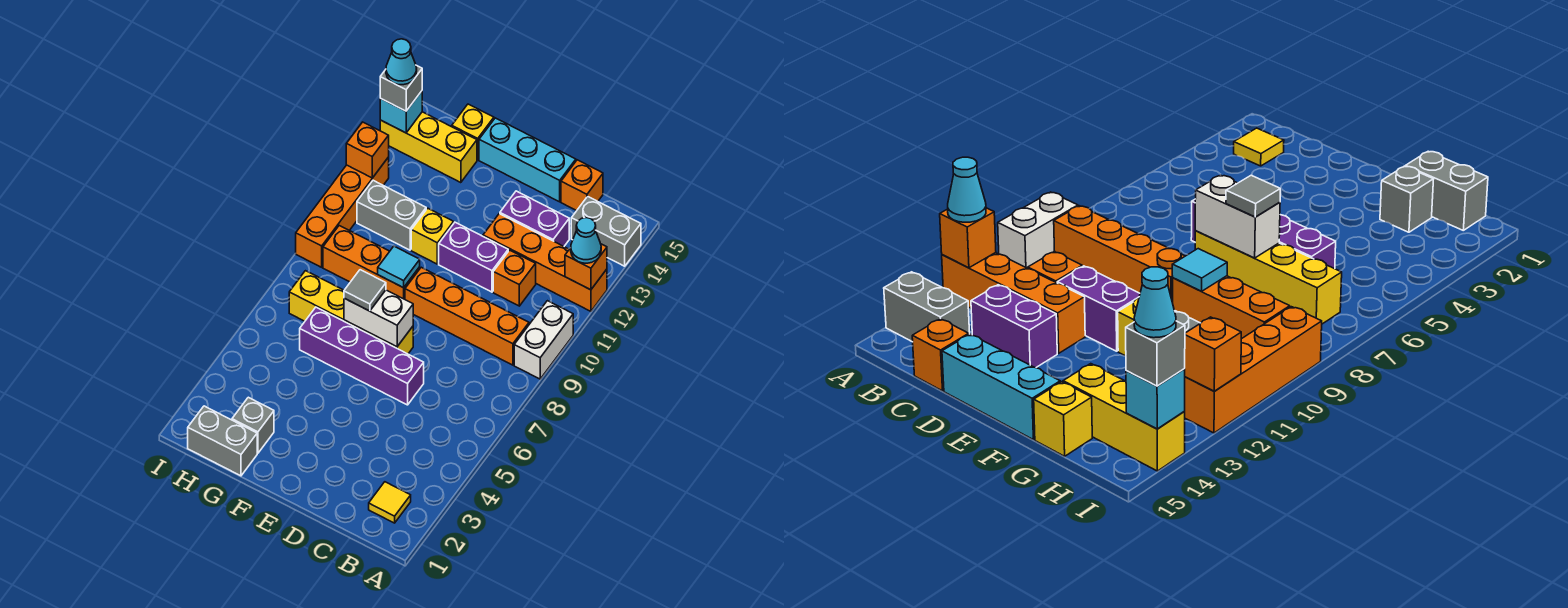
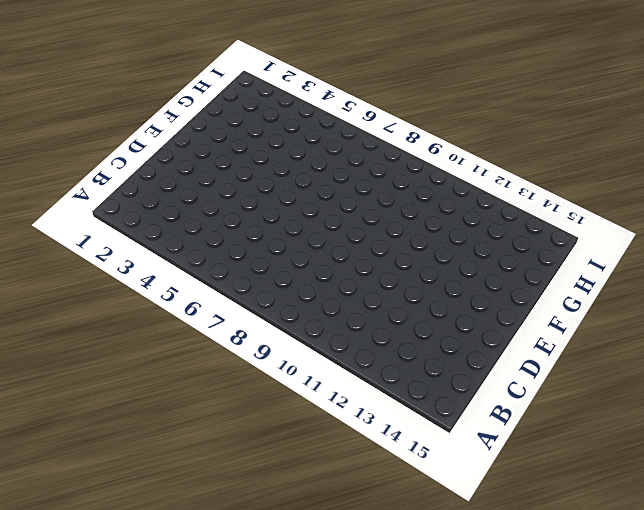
none -> white brick A9:A10 level 1
none -> orange brick A12:D12 level 1
none -> grey brick A14:B14 level 1

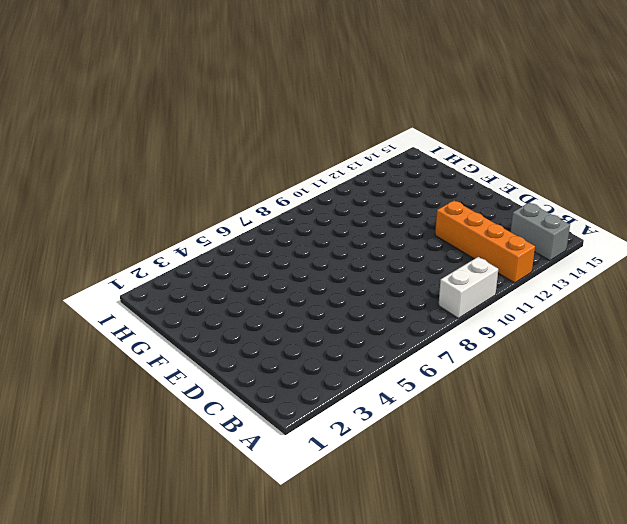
none -> yellow tile B2 level 1
none -> orange brick B9:E9 level 1
none -> orange brick C11 level 1

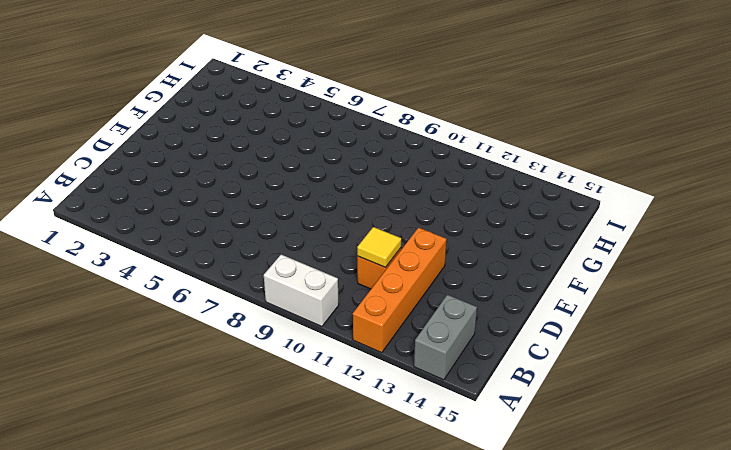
yellow tile C11 level 2 -> yellow tile B2 level 1
none -> orange brick B9:E9 level 1
none -> purple brick C13:D13 level 1
none -> orange brick C15 level 1

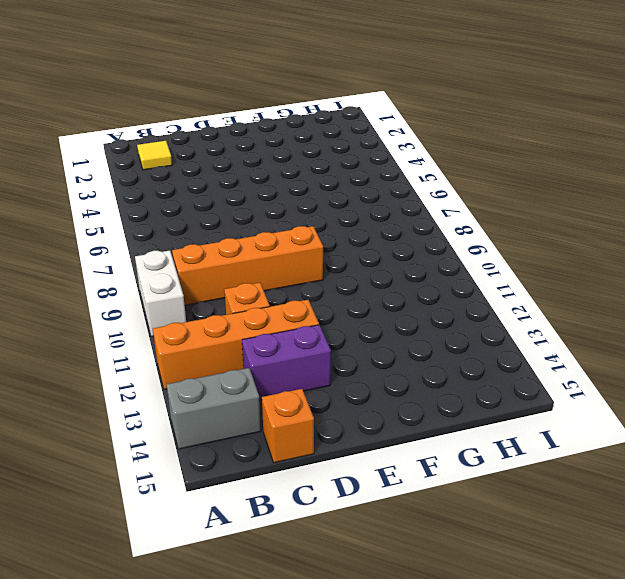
none -> purple brick D6:G6 level 1
none -> purple brick D11:E11 level 1
none -> cyan brick D15:F15 level 1

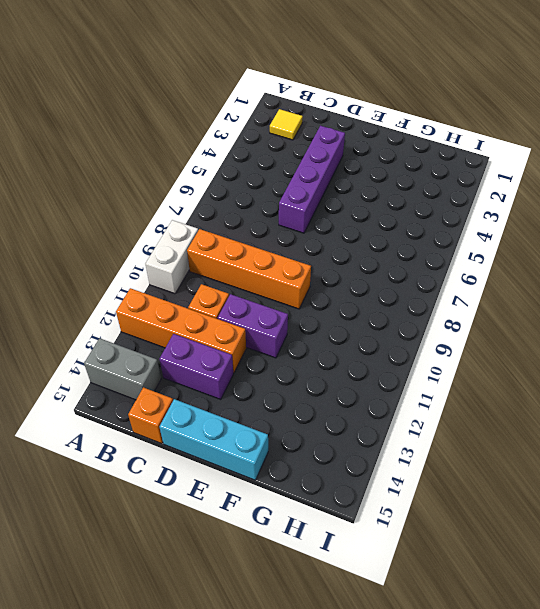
purple brick D3:D6 level 1 -> purple brick D6:G6 level 1
none -> yellow brick E7:H7 level 1
none -> orange brick F9:H9 level 1
none -> yellow brick F11 level 1

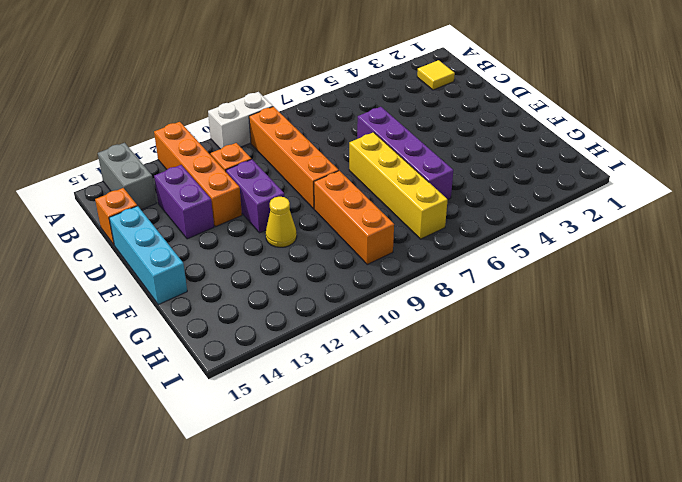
yellow cone F11 level 1 -> yellow brick F11 level 1
none -> grey brick G1:H1 level 1
none -> grey brick G2 level 1
none -> grey brick G11:H11 level 1

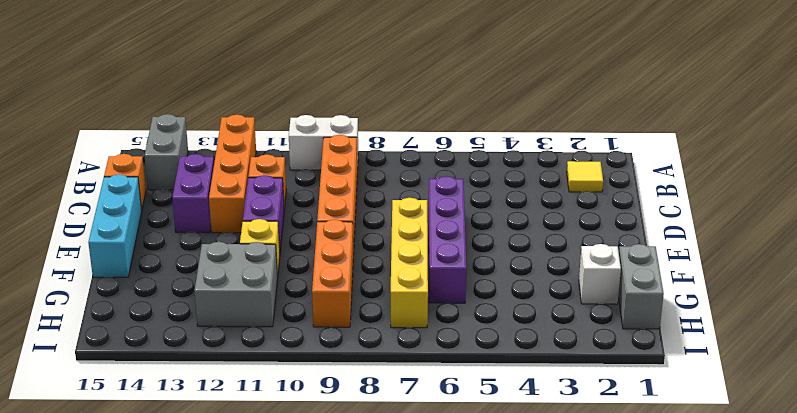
white brick G2 level 1 -> grey brick G2 level 1
grey brick G11:H12 level 1 -> grey brick G11:H11 level 1
none -> yellow brick G14:I14 level 1
none -> yellow brick G15 level 1
none -> orange brick I9:I12 level 1

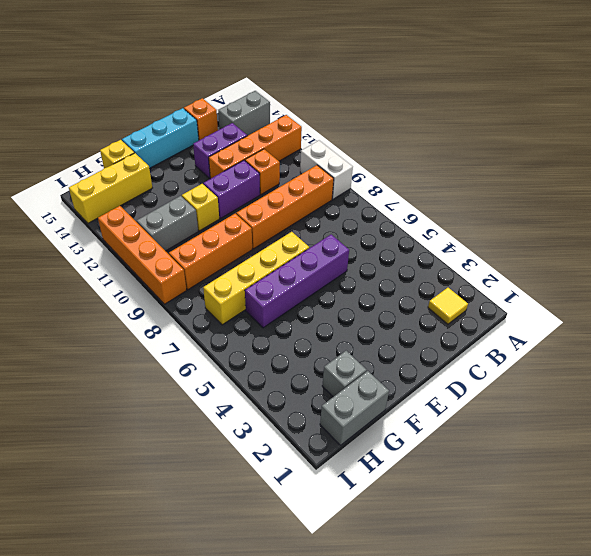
none -> orange brick A12 level 2
none -> white brick E7:F7 level 2
none -> cyan tile F9 level 2

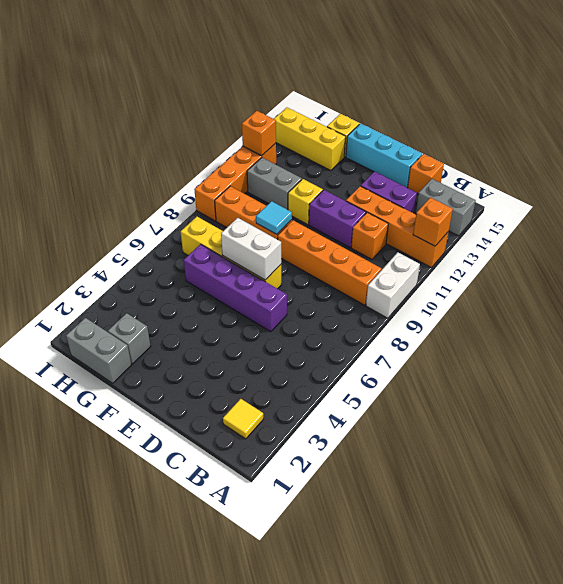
none -> cyan brick I14 level 2
none -> cyan cone A12 level 3
none -> grey tile F7 level 3

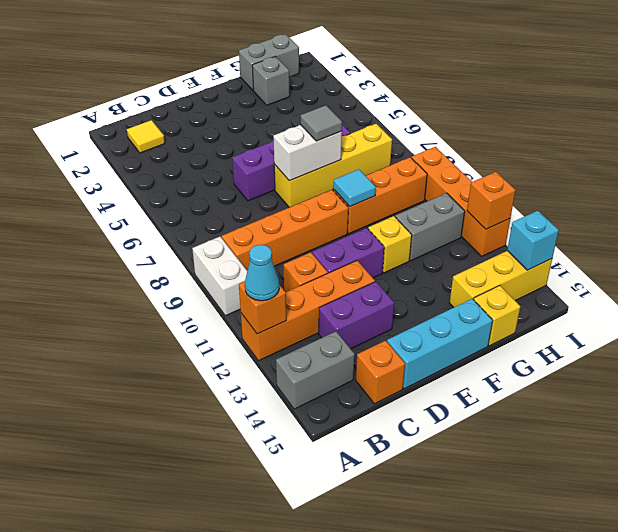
none -> grey brick I14 level 3
none -> cyan cone I14 level 4

